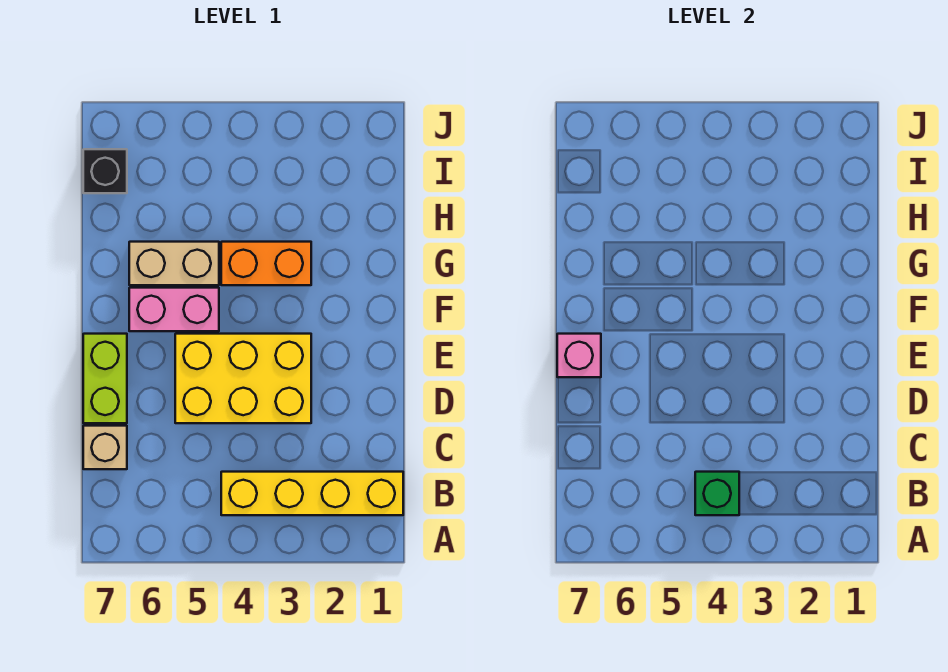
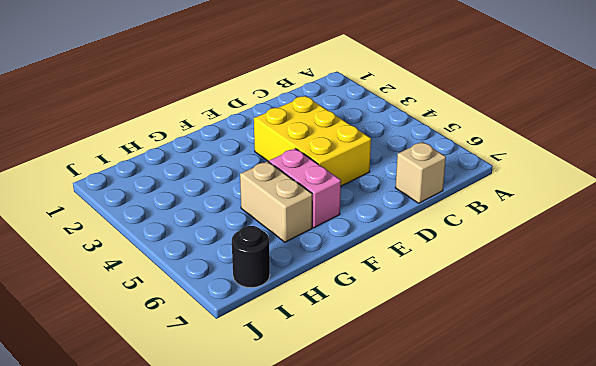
black round brick I7 level 1 -> black brick I7 level 1
none -> yellow brick B1:B4 level 1
none -> lime brick D7:E7 level 1

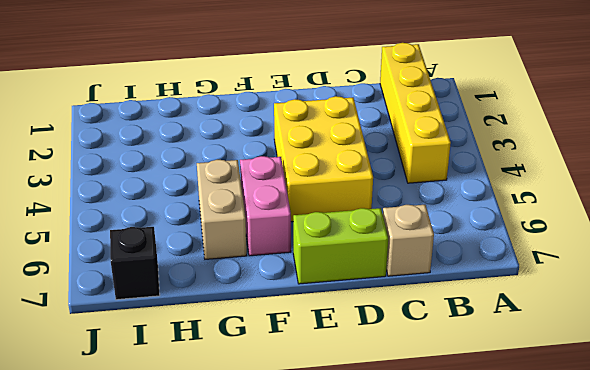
none -> orange brick G3:G4 level 1
none -> green brick B4 level 2

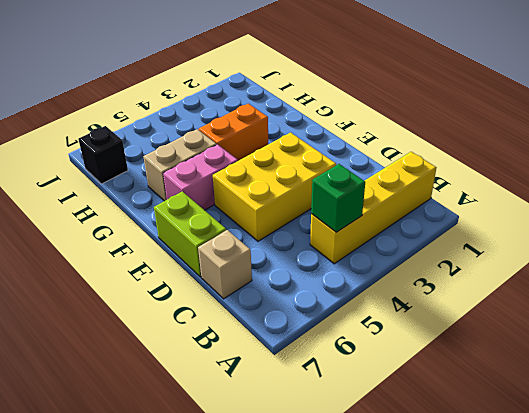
none -> pink brick E7 level 2

